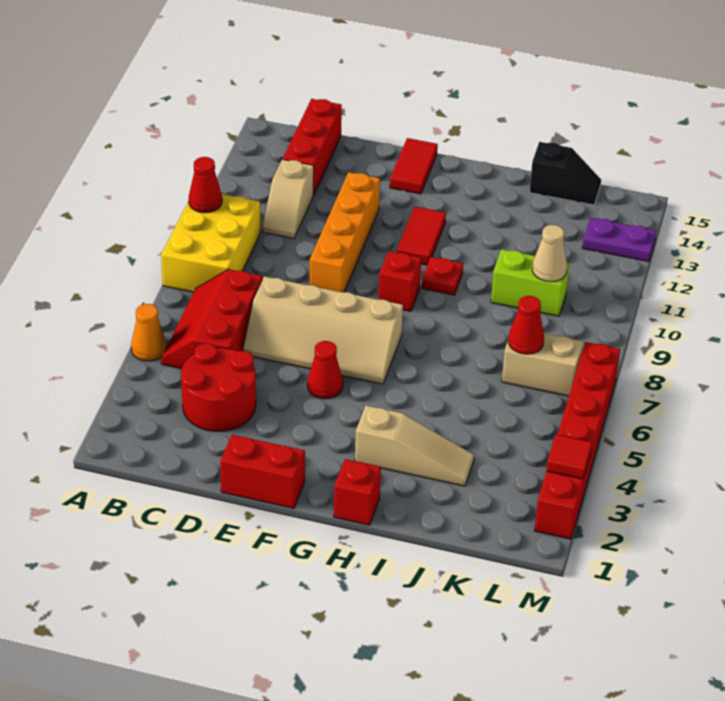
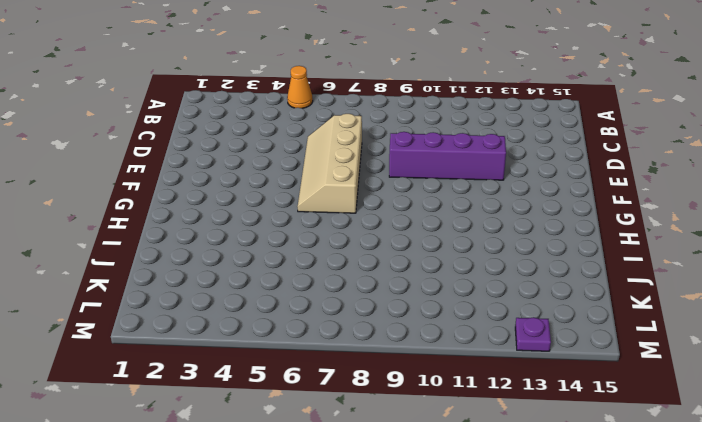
purple brick E9:E12 level 1 -> orange brick E9:E12 level 1
purple plate M13 level 1 -> purple plate L13:M13 level 1
none -> yellow brick A8:B10 level 1
none -> red slope B5:C7 level 1 top C
none -> red round brick C3:D4 level 1

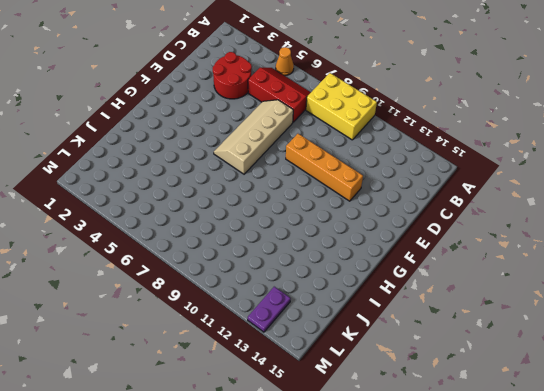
none -> tan slope C11:C12 level 1 top 12
none -> red brick C13:C15 level 1
none -> red brick E1:F1 level 1

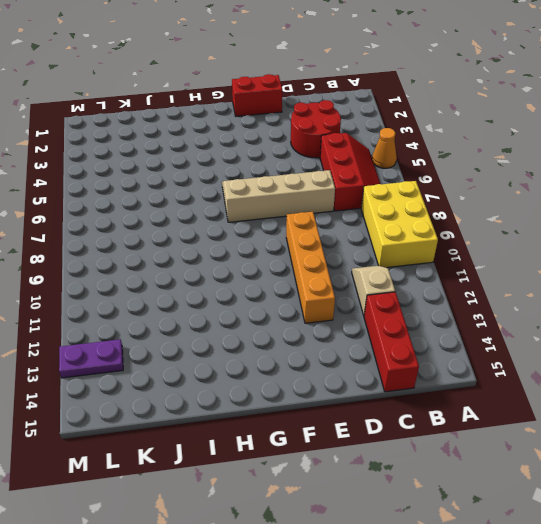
none -> red cone F5 level 1
none -> red tile F14:F15 level 1
none -> red brick G9 level 1

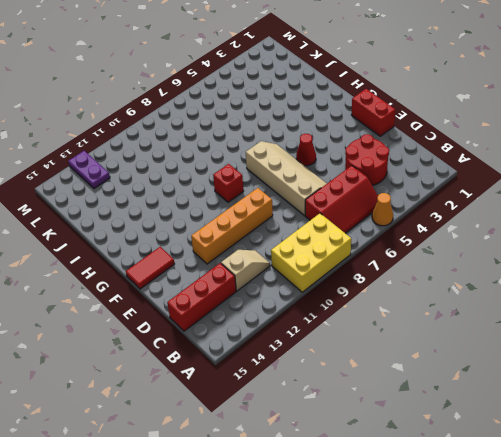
none -> red tile G11:G12 level 1
none -> red brick H1 level 1
none -> tan slope H3:J3 level 1 top H

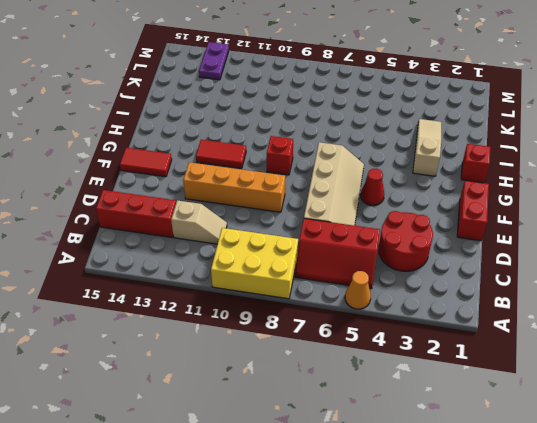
none -> red plate H10 level 1
none -> lime brick J10:K10 level 1
none -> black slope J15:K15 level 1 top J

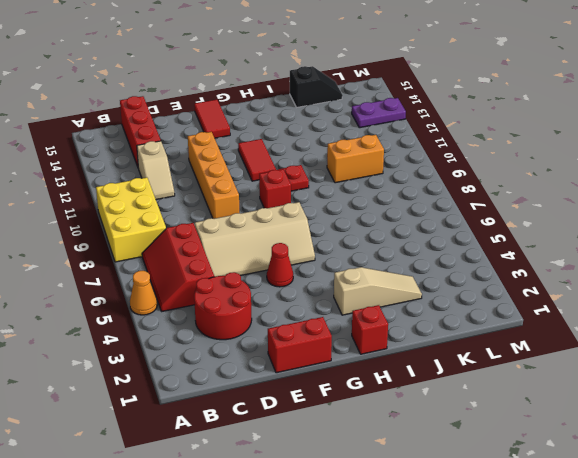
orange brick J10:K10 level 1 -> lime brick J10:K10 level 1
none -> tan brick K7:L7 level 1
none -> red brick M2:M7 level 1
none -> red cone A10 level 2

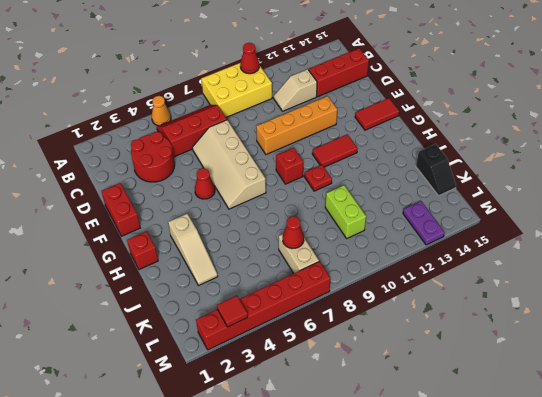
none -> tan cone K10 level 2

